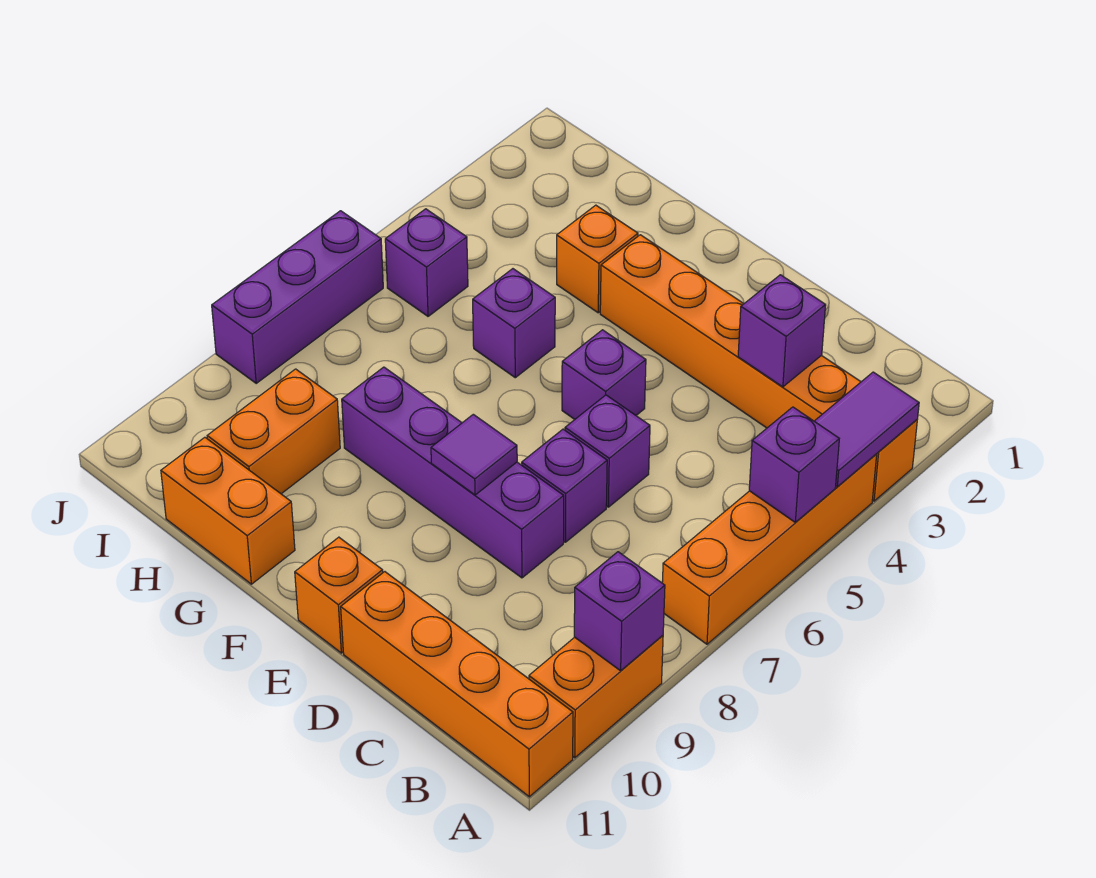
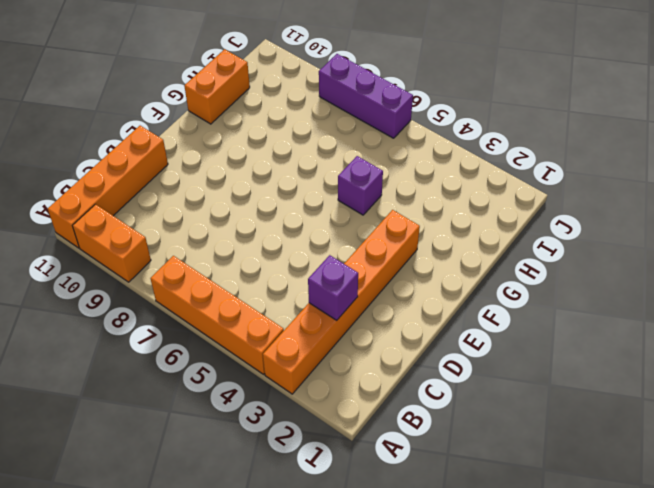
none -> purple brick D6 level 1
none -> purple brick D7 level 1
none -> purple brick D8:G8 level 1

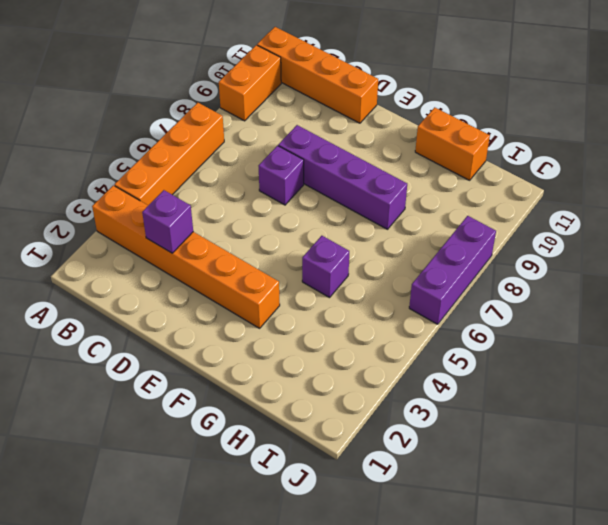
none -> purple brick D6 level 1
none -> purple brick E5 level 1
none -> orange brick E11 level 1

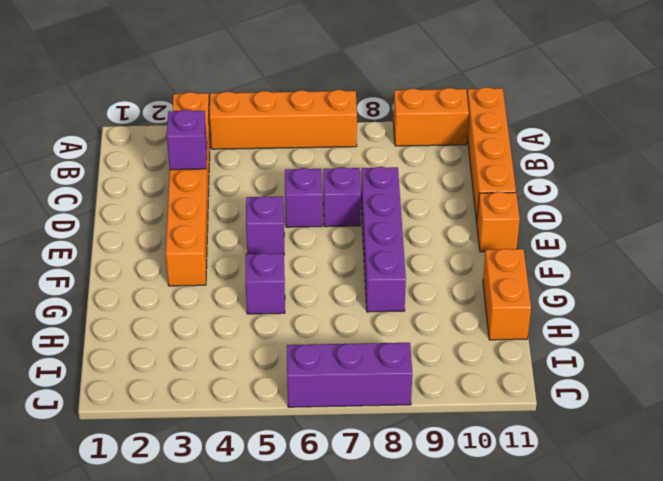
none -> orange brick G3 level 1
none -> orange brick H9:H10 level 1
none -> purple brick I5 level 1

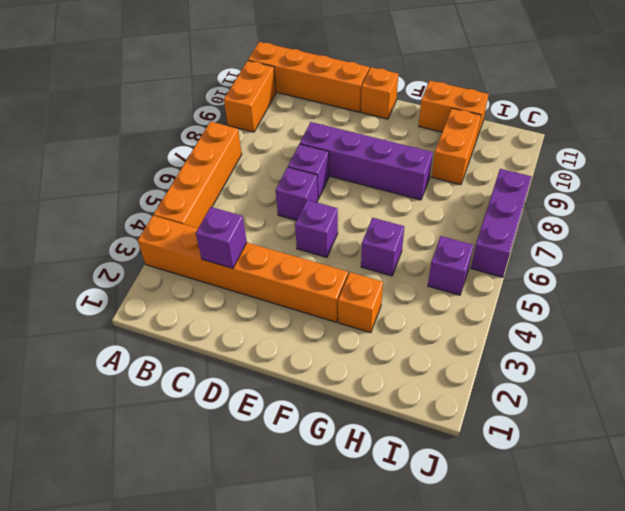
none -> purple tile A3:A4 level 2
none -> purple brick A5 level 2
none -> purple brick A9 level 2

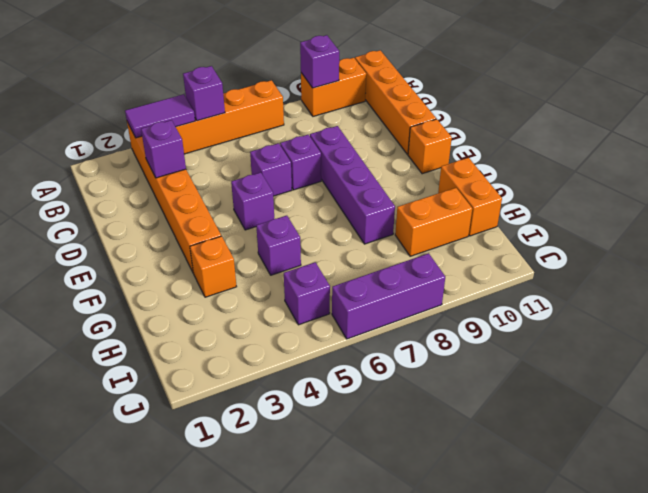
none -> purple tile E8 level 2

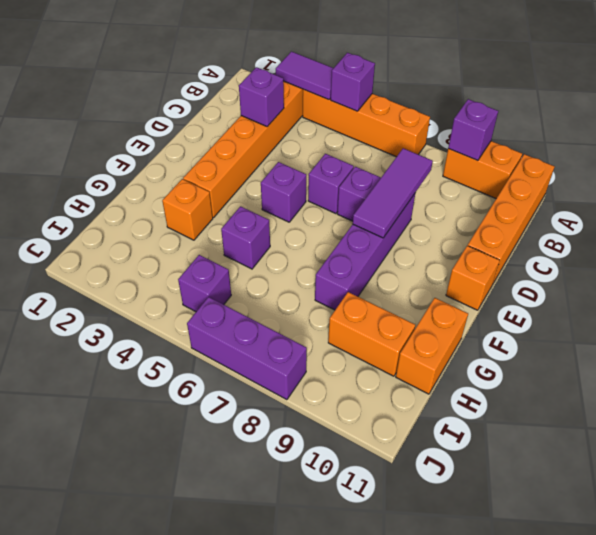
purple tile C8:E8 level 2 -> purple tile E8 level 2

